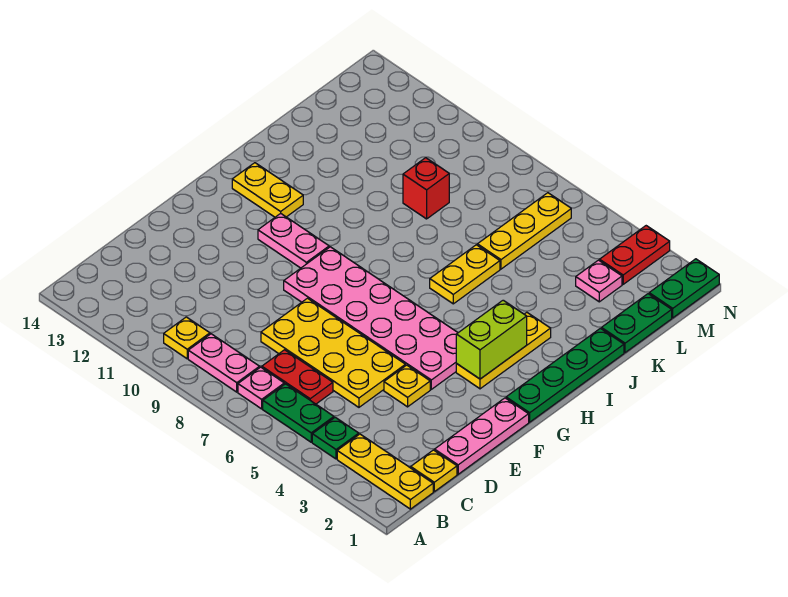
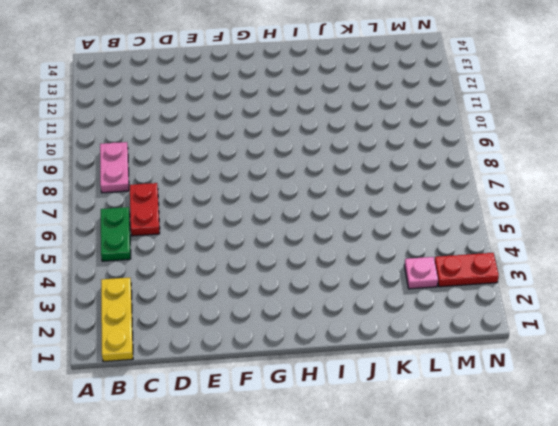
none -> green plate B4 level 1
none -> pink plate B7 level 1
none -> yellow plate B10 level 1

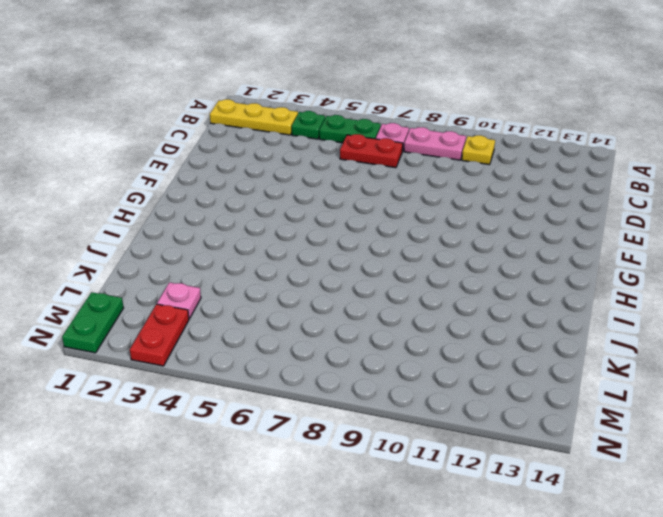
none -> yellow plate C1 level 1
none -> pink plate D1:F1 level 1
none -> yellow plate D5:E8 level 1

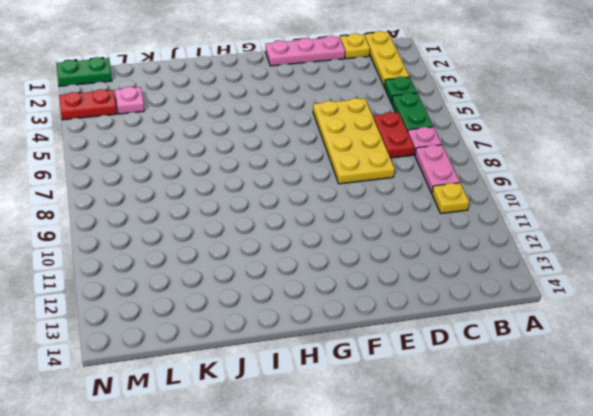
none -> yellow plate E4 level 1
none -> pink plate F4:G9 level 1
none -> green plate G1:J1 level 1

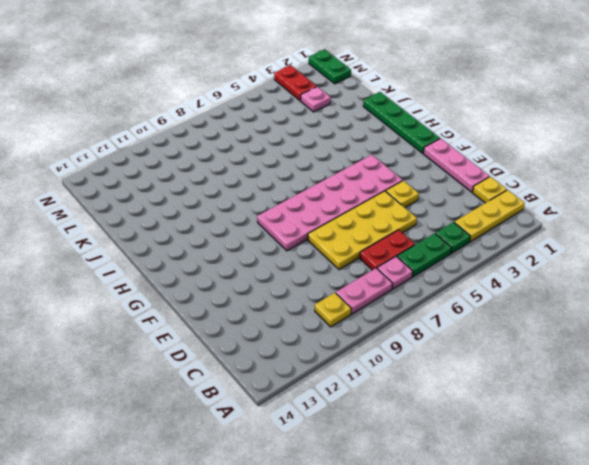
none -> yellow plate G3:I3 level 1
none -> pink plate G10:G11 level 1
none -> yellow plate H12:H13 level 1

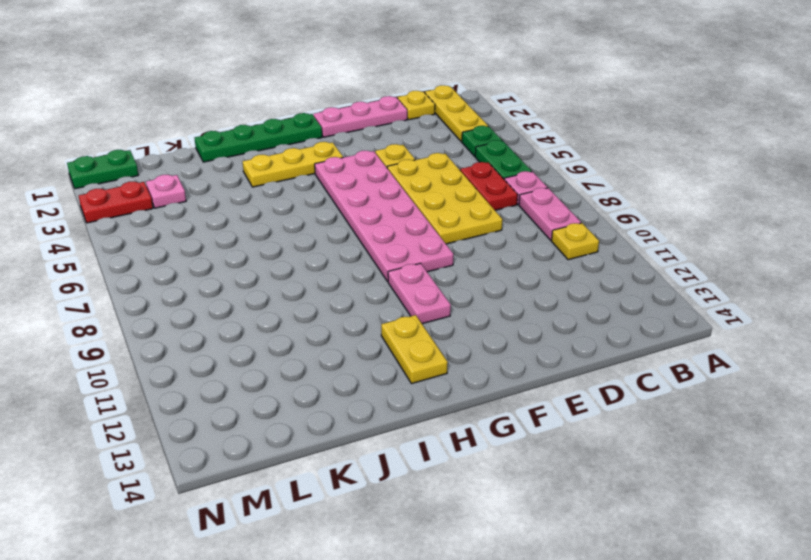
none -> yellow plate I6:J6 level 1
none -> green plate K1:L1 level 1
none -> yellow plate K6:M6 level 1

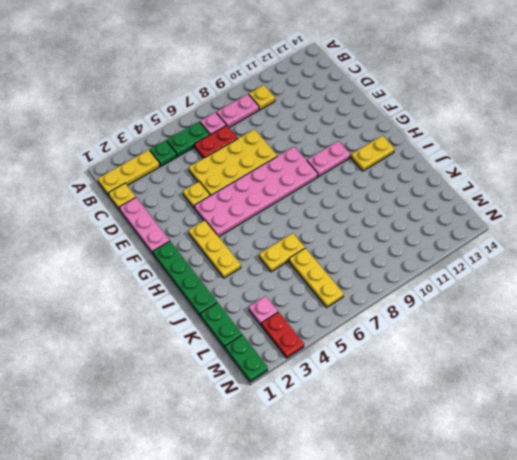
yellow plate J5:J6 level 1 -> yellow plate I6:J6 level 1
none -> red brick K9 level 1
none -> lime brick G3:H3 level 2

